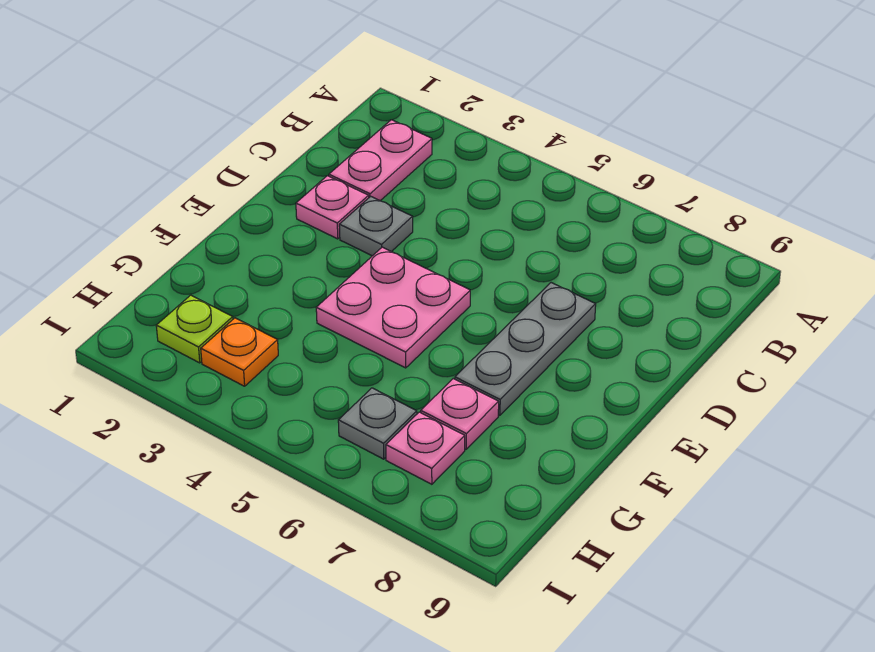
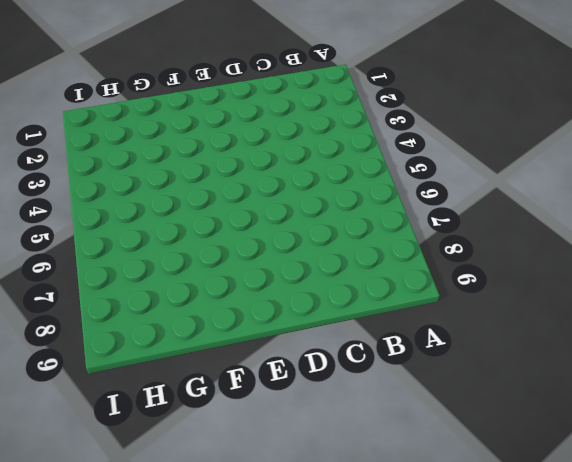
none -> pink plate B2:C2 level 1
none -> pink plate D2 level 1

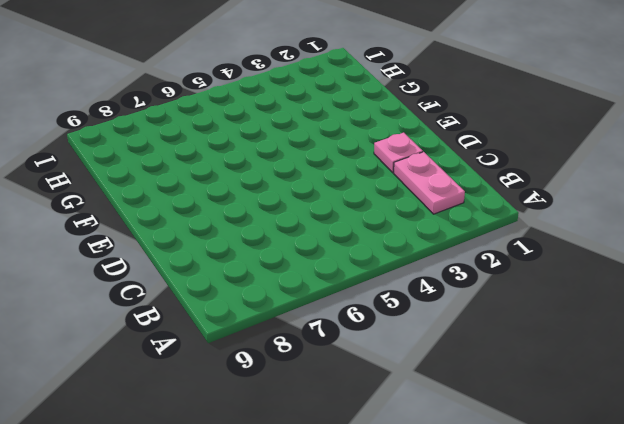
none -> grey plate D3 level 1
none -> grey plate D7:F7 level 1

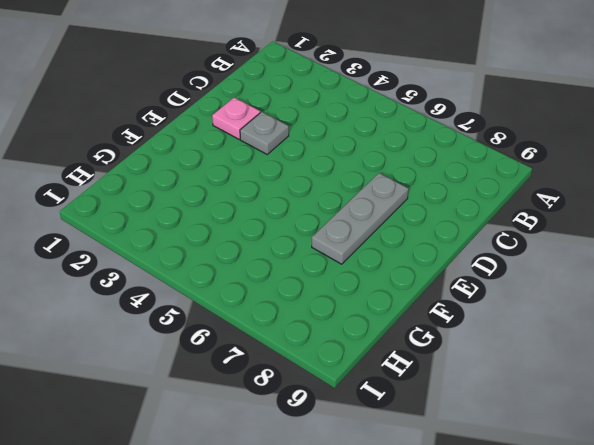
none -> pink plate B2:C2 level 1
none -> pink plate E4:F5 level 1

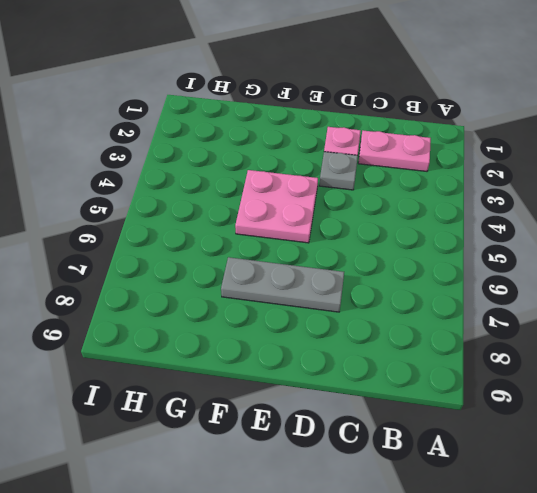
none -> pink plate G7 level 1
none -> lime plate H2 level 1

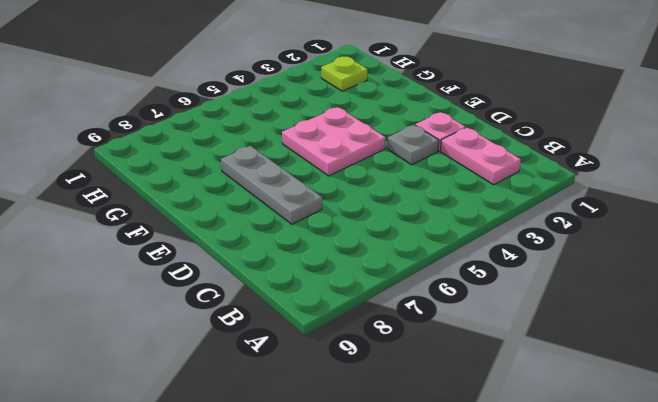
none -> pink plate G7 level 1
none -> orange plate H3 level 1

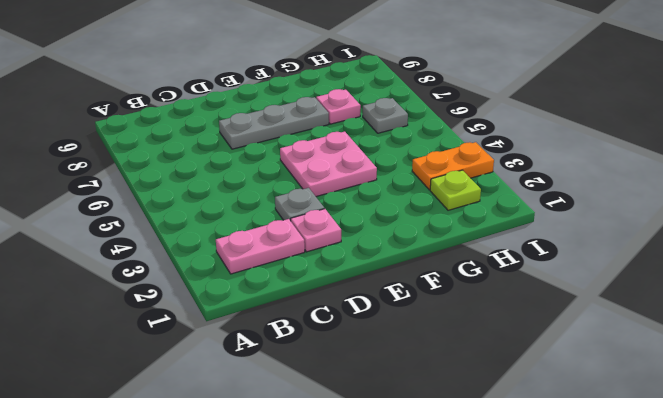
orange plate H3:I3 level 1 -> orange plate H3 level 1
none -> pink plate H7 level 1

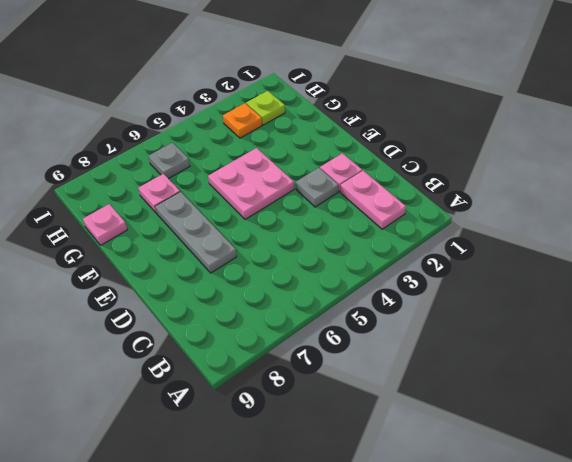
pink plate G9 level 1 -> pink plate H7 level 1

